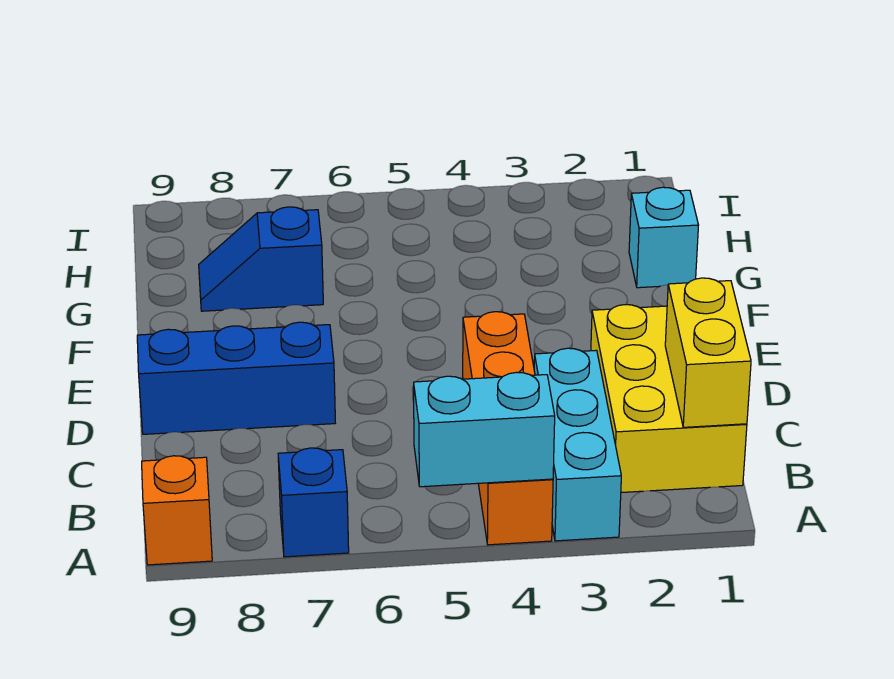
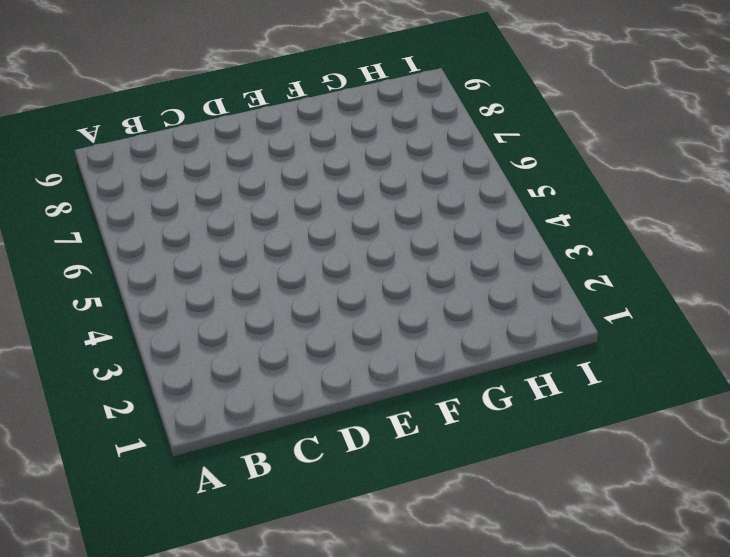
none -> cyan brick A3:C3 level 1
none -> orange brick A4:D4 level 1

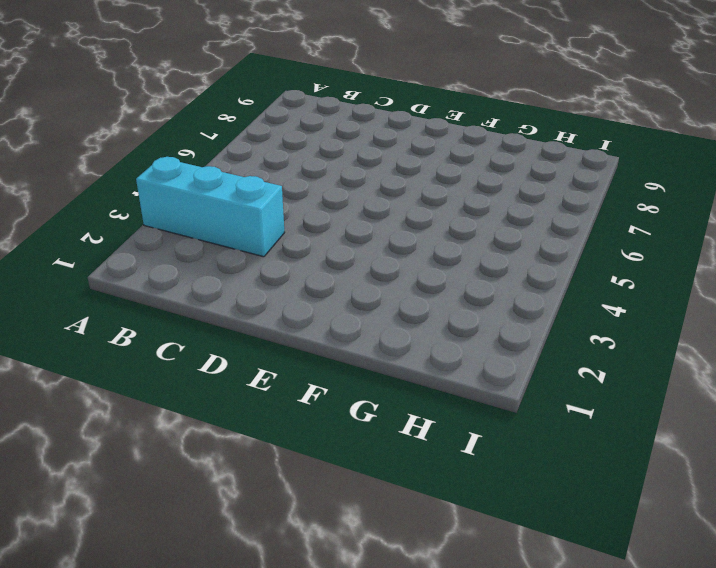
none -> orange brick A4:D4 level 1
none -> blue brick A7 level 1

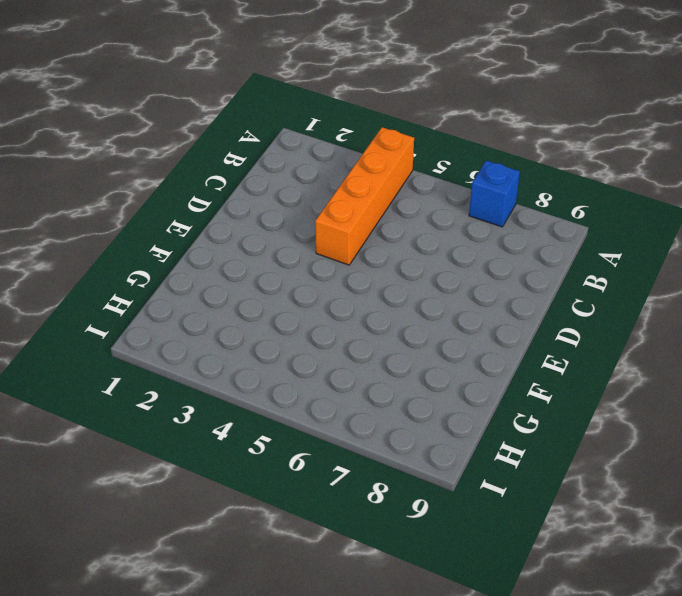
none -> cyan brick A3:C3 level 1
none -> orange brick A9 level 1

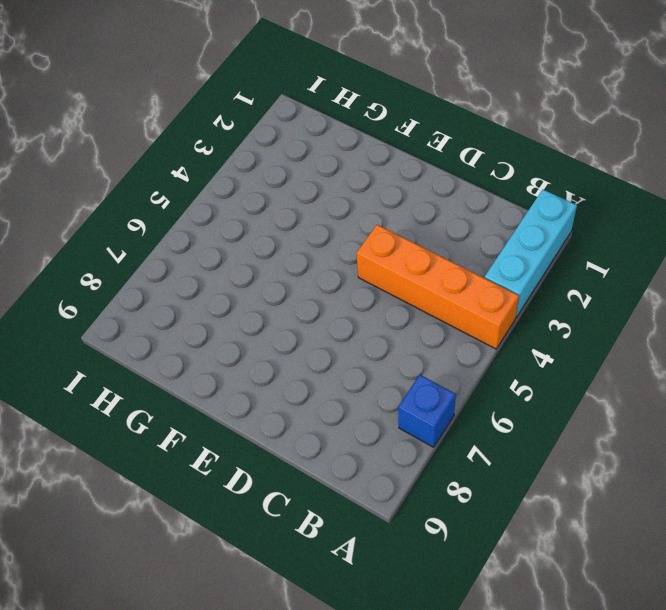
cyan brick A1:A3 level 1 -> cyan brick A3:C3 level 1
none -> orange brick A9 level 1
none -> yellow brick B1:D2 level 1

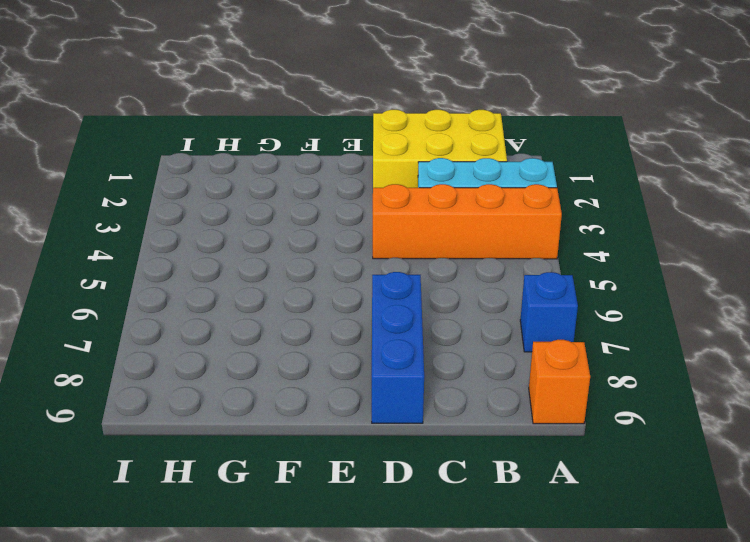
none -> cyan brick G1 level 1
none -> blue slope G7:G8 level 1 top 7

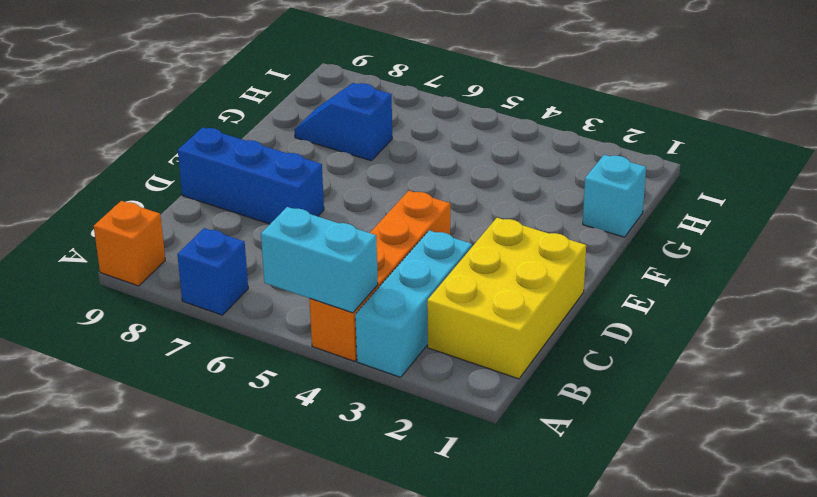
none -> yellow brick B1:C1 level 2

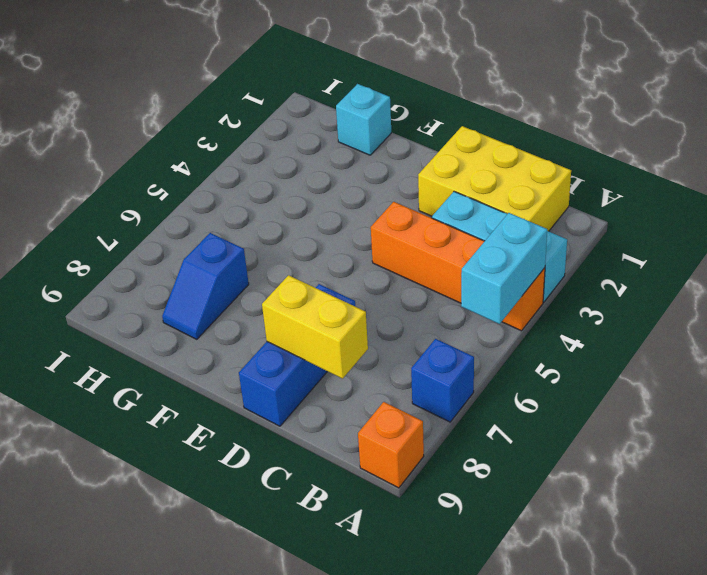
yellow brick C8:D8 level 2 -> yellow brick B1:C1 level 2

